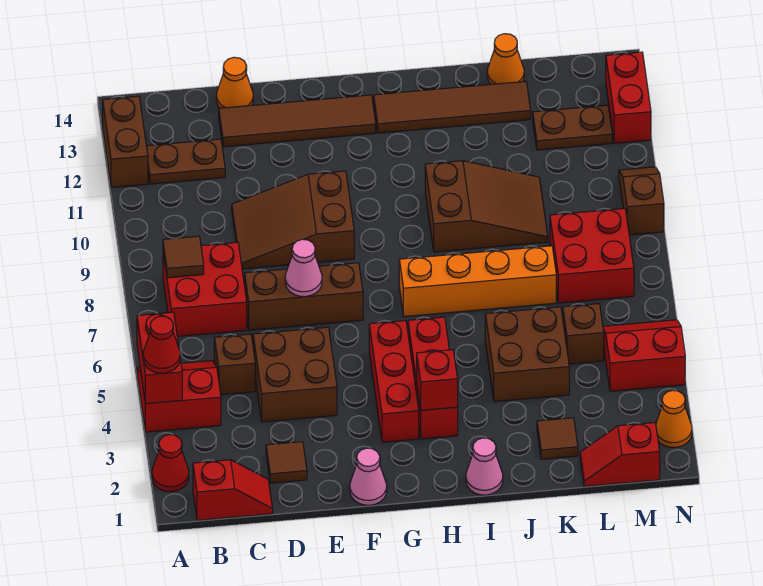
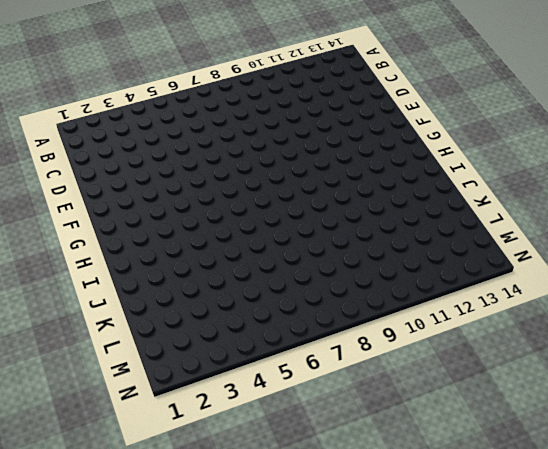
none -> red cone A2 level 1
none -> red slope A4:B5 level 1 top 4
none -> brown brick A12:A13 level 1
none -> red slope B1:C1 level 1 top B

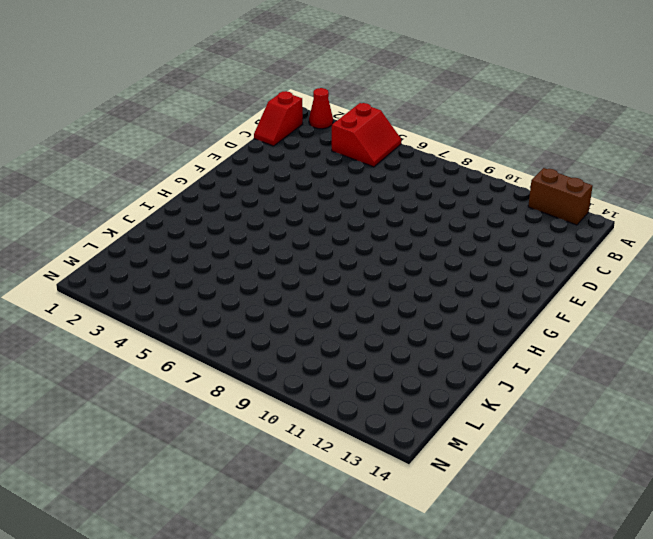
none -> red brick B7:C8 level 1
none -> brown plate B12:C12 level 1
none -> brown brick C5 level 1
none -> brown tile D2 level 1

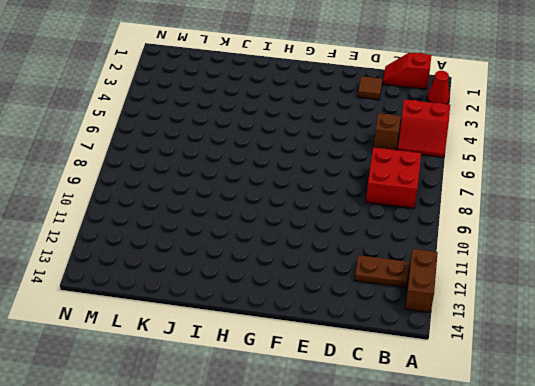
none -> brown brick D4:E5 level 1
none -> brown brick D7:F7 level 1
none -> brown slope D9:F10 level 1 top F
none -> brown tile D13:G13 level 1

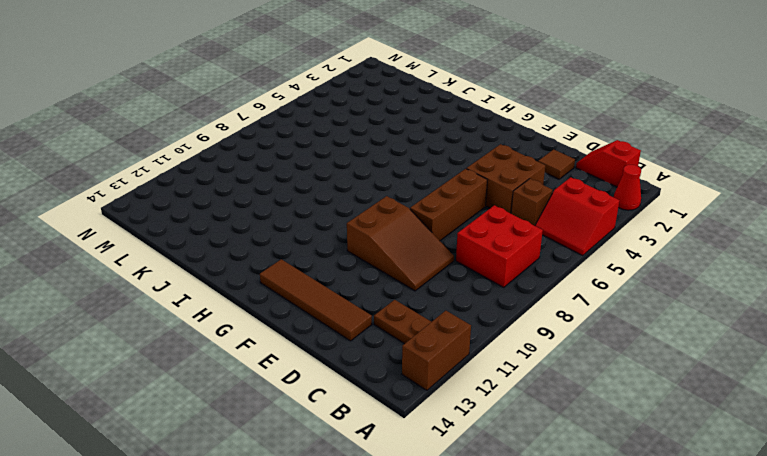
brown brick E6:E8 level 1 -> brown brick D7:F7 level 1
none -> orange cone D14 level 1
none -> pink cone F1 level 1
none -> red brick G3:G5 level 1
none -> red brick H3:H5 level 1

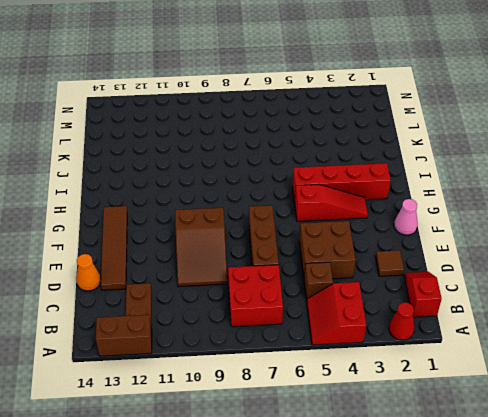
red slope G3:G5 level 1 top 5 -> red brick G3:G5 level 1
red brick H2:H5 level 1 -> red brick H3:H5 level 1
none -> orange brick H7:K7 level 1
none -> brown tile H13:K13 level 1
none -> pink cone I1 level 1
none -> brown slope I9:K10 level 1 top I

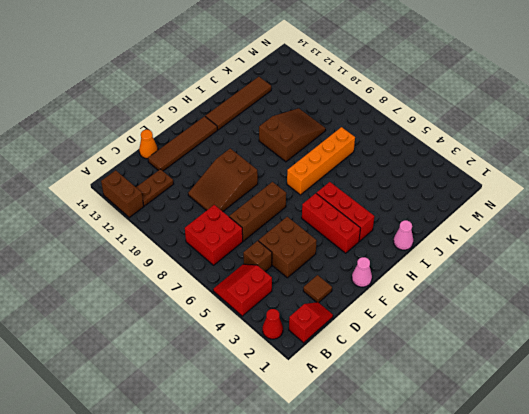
none -> brown brick J4:K5 level 1
none -> brown tile K2 level 1
none -> orange cone K14 level 1
none -> red slope L1:M1 level 1 top M

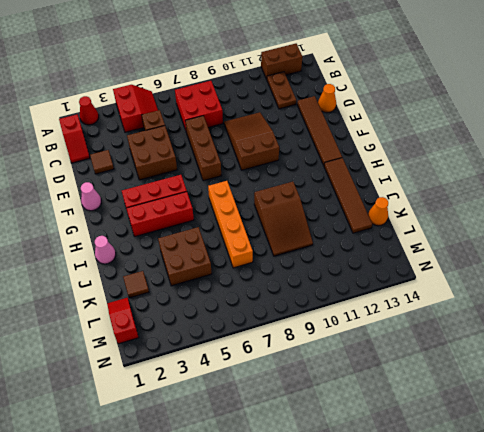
none -> brown brick L5 level 1
none -> red brick L7:M8 level 1
none -> brown plate L12:M12 level 1
none -> red slope M4:N5 level 1 top 4

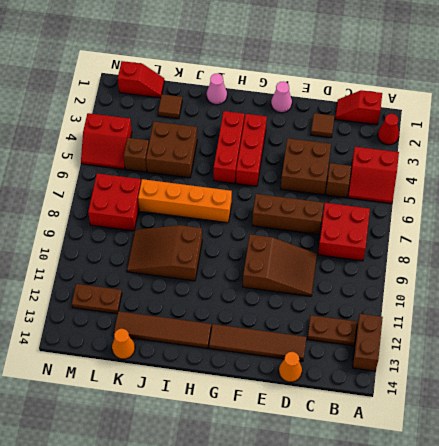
none -> orange cone N2 level 1
none -> brown slope N9:N10 level 1 top 9
none -> red brick N12:N13 level 1
none -> red brick A4:A5 level 2

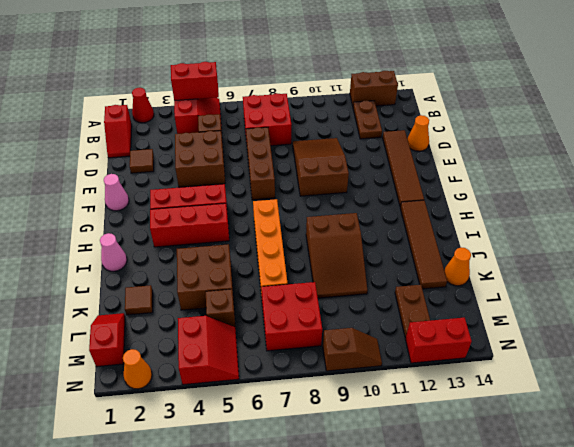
none -> brown tile B8 level 2
none -> pink cone E7 level 2
none -> red brick H3 level 2
none -> red cone A4 level 3

